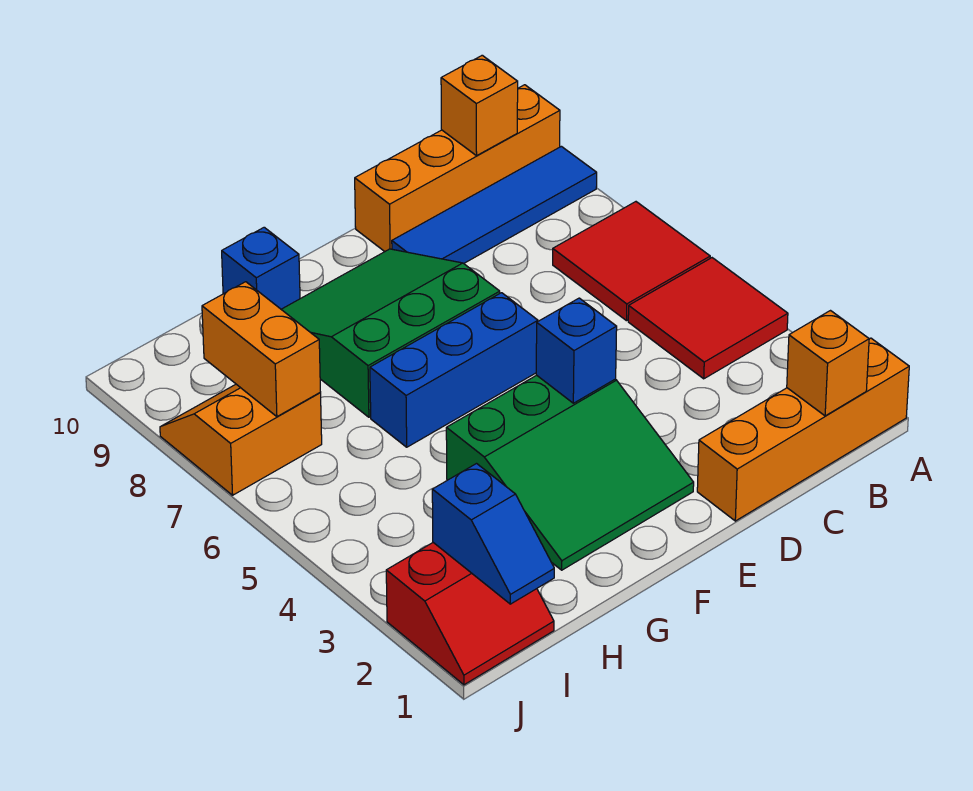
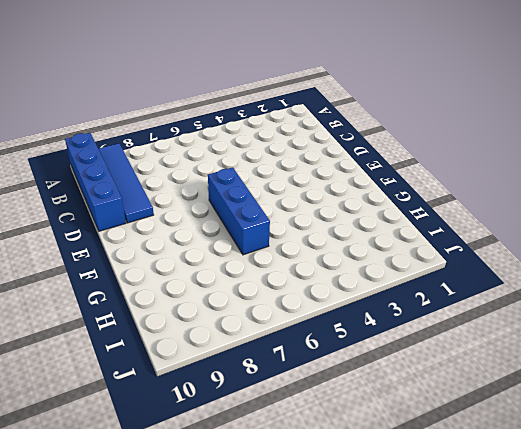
blue brick A10:D10 level 1 -> orange brick A10:D10 level 1
none -> orange brick A1:D1 level 1
none -> red tile A4:B5 level 1
none -> red tile A6:B7 level 1

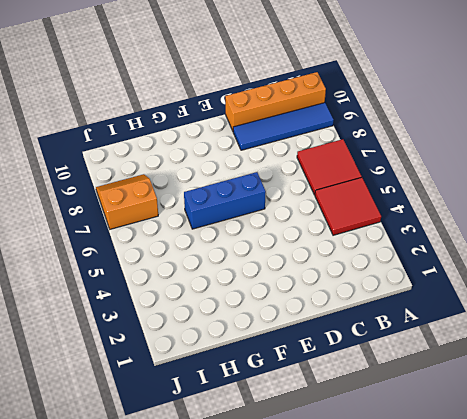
none -> orange brick A1:D1 level 1
none -> green slope E2:G4 level 1 top 4
none -> green slope E7:G9 level 1 top 7

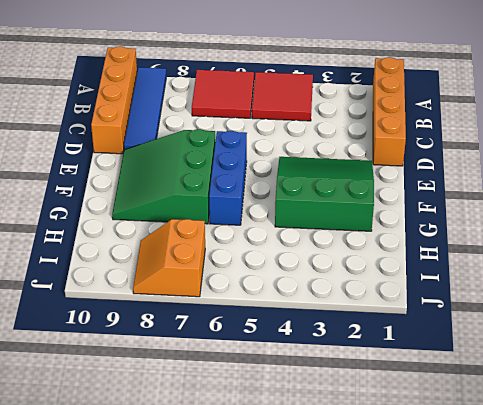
green slope E2:G4 level 1 top G -> green slope E2:G4 level 1 top 4
none -> blue brick G10 level 1
none -> red slope I1:J2 level 1 top 2
none -> orange brick B1 level 2

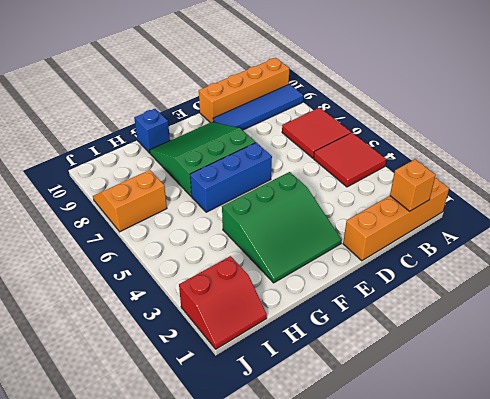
none -> orange brick B10 level 2
none -> blue brick E4 level 2
none -> blue slope I1:I2 level 2 top 2

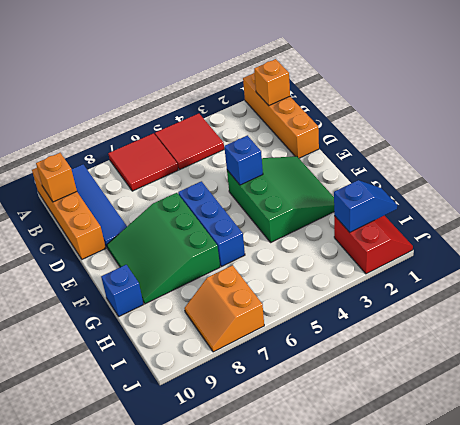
none -> orange brick I7:I8 level 2

